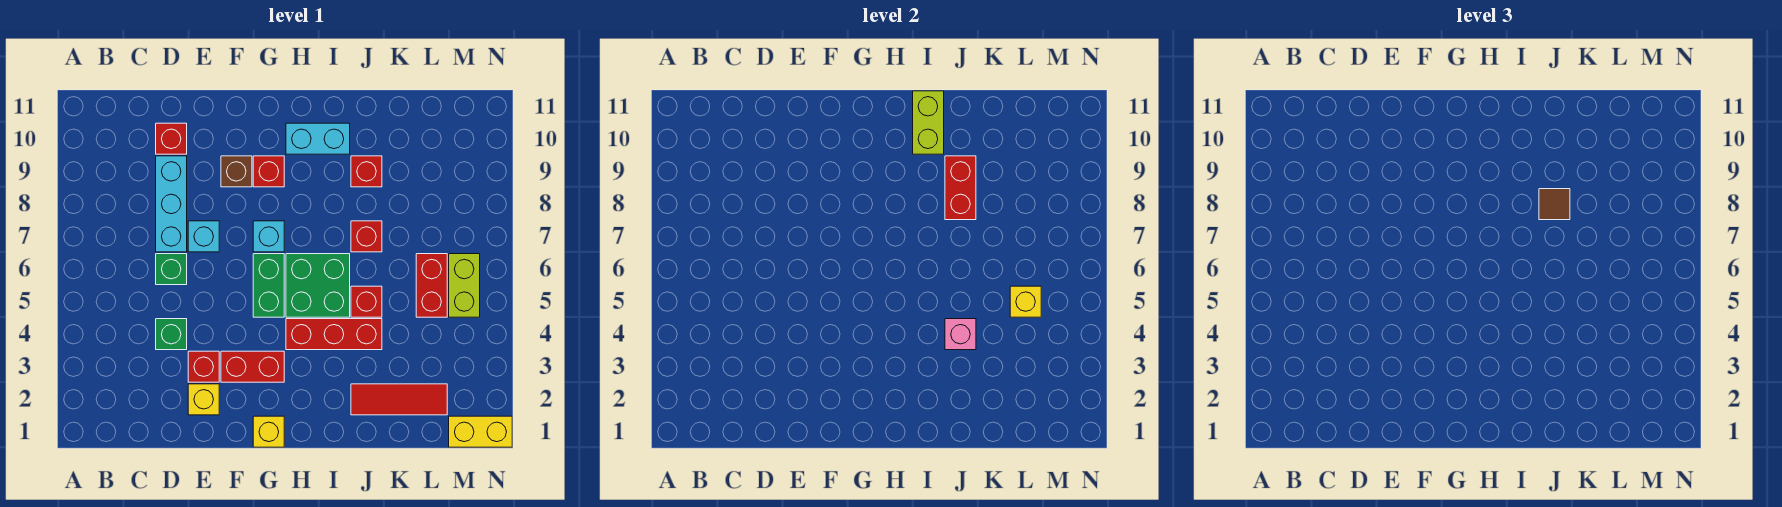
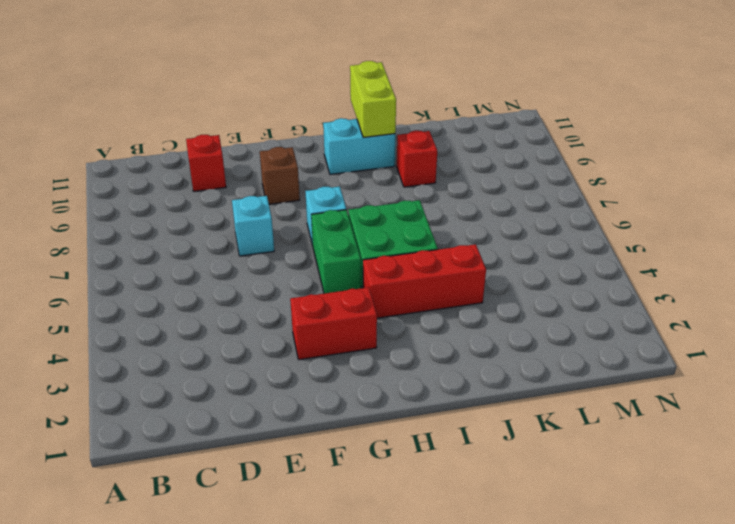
none -> green brick D4 level 1
none -> green brick D6 level 1
none -> cyan brick D7:D9 level 1

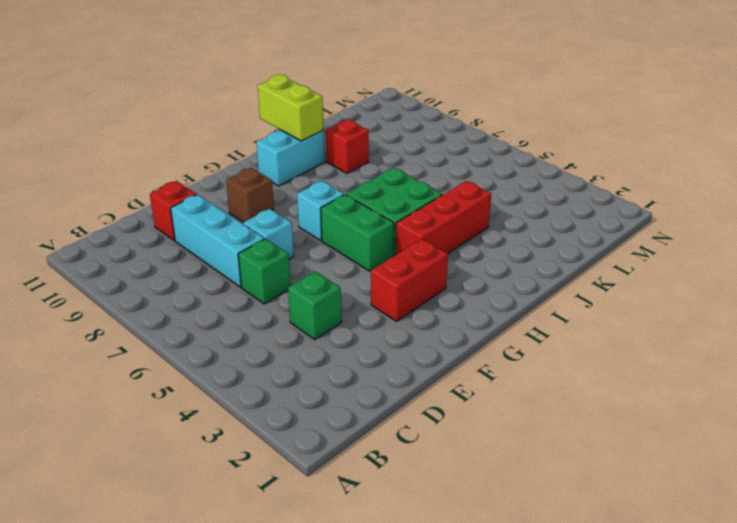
none -> yellow brick E2 level 1
none -> red brick E3 level 1
none -> yellow brick G1 level 1

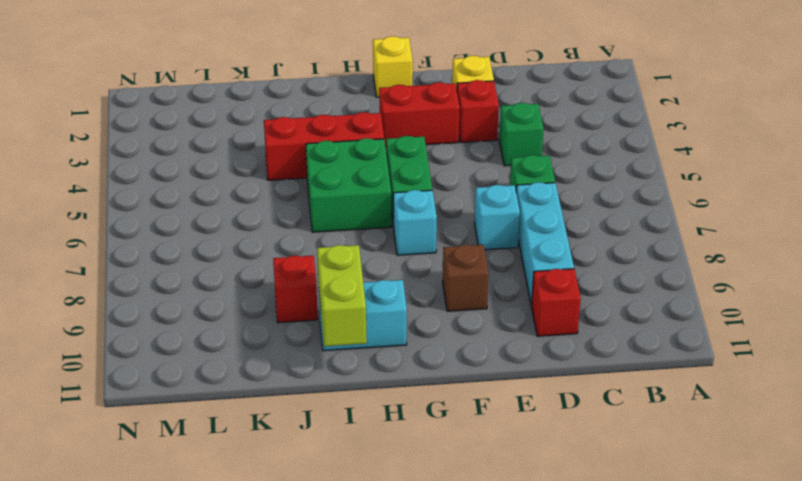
none -> red brick G9 level 1
none -> red tile J2:L2 level 1
none -> red brick J5 level 1

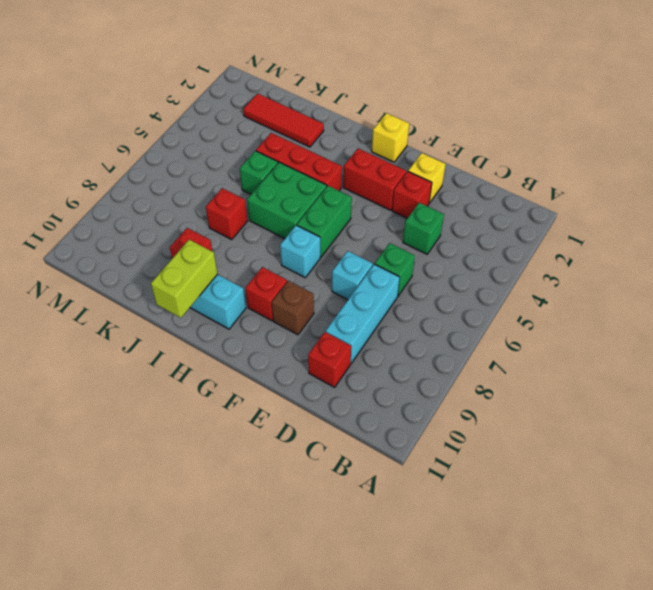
green brick J5 level 1 -> red brick J5 level 1
none -> red brick L5:L6 level 1
none -> yellow brick M1:N1 level 1
none -> lime brick M5:M6 level 1

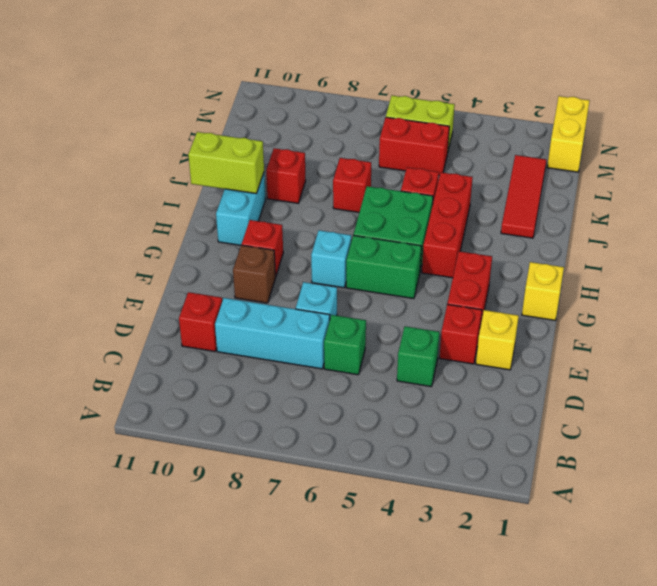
none -> pink brick J4 level 2
none -> red brick J8:J9 level 2
none -> yellow brick L5 level 2

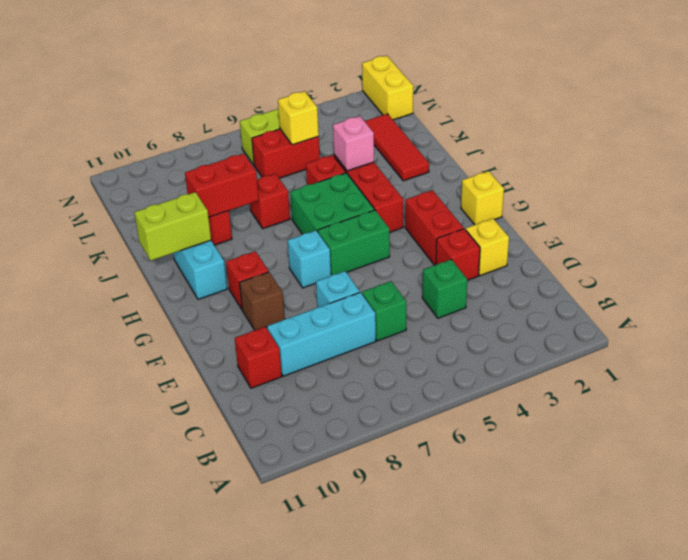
none -> brown tile J8 level 3

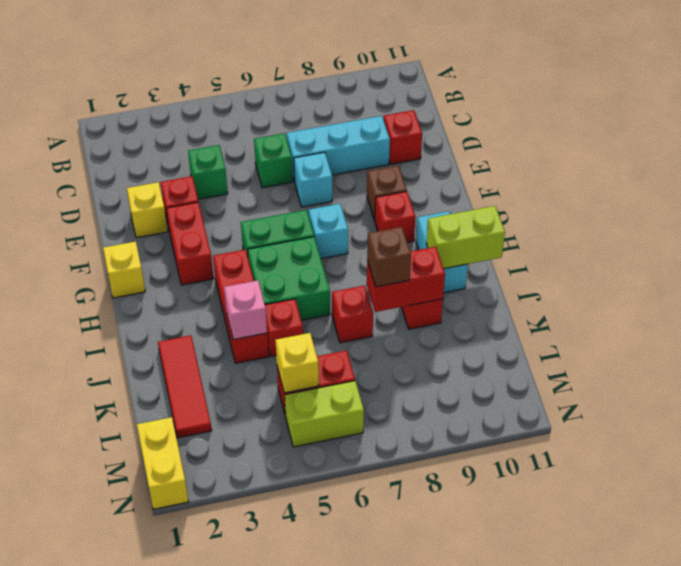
brown brick J8 level 3 -> brown tile J8 level 3

